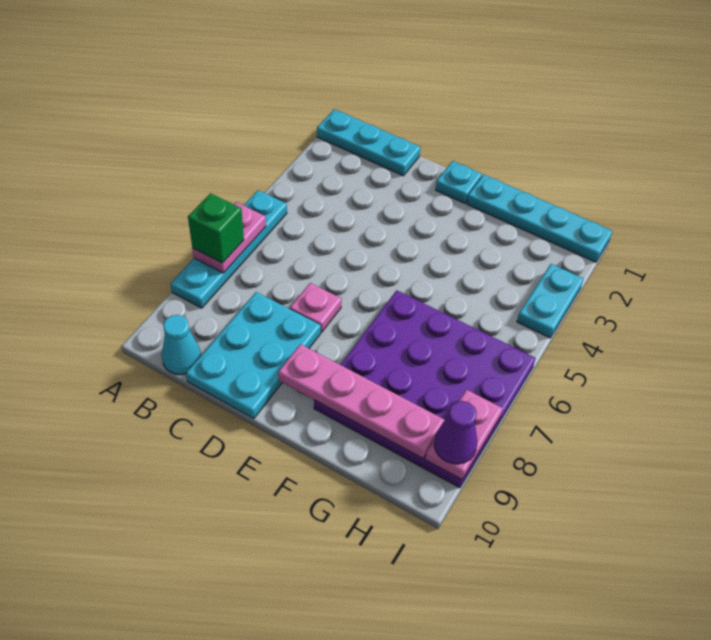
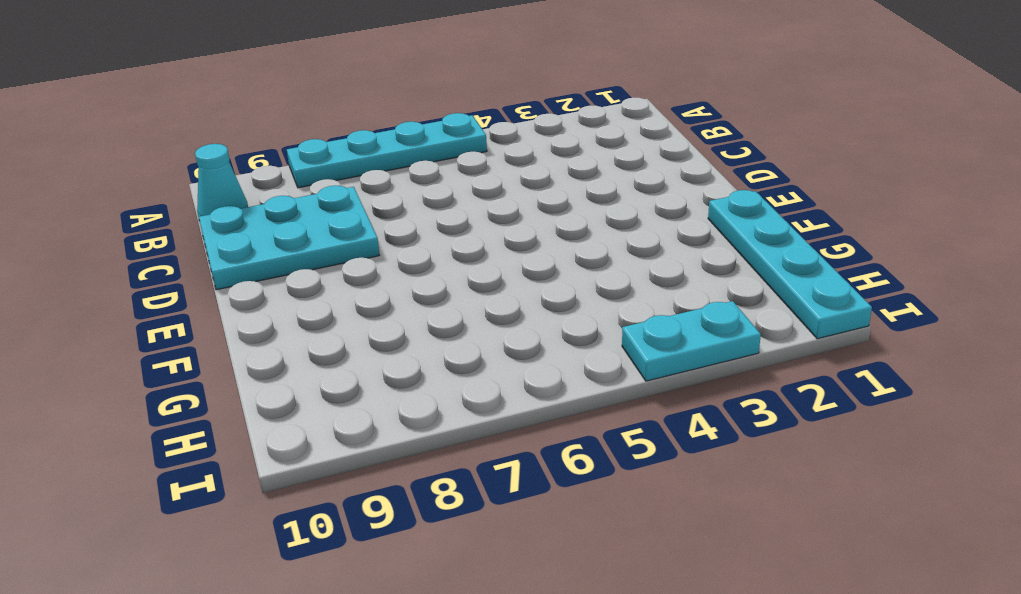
none -> cyan plate A1:C1 level 1
none -> pink plate D7 level 1
none -> cyan plate E1 level 1

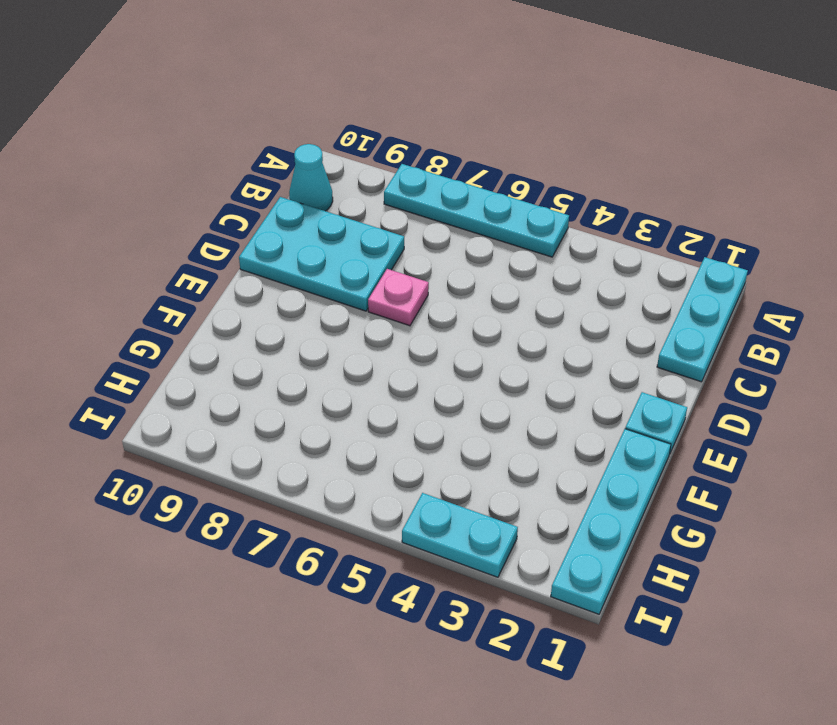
none -> purple plate F6:I9 level 1
none -> pink plate A6:A7 level 2
none -> pink plate E9:H9 level 2

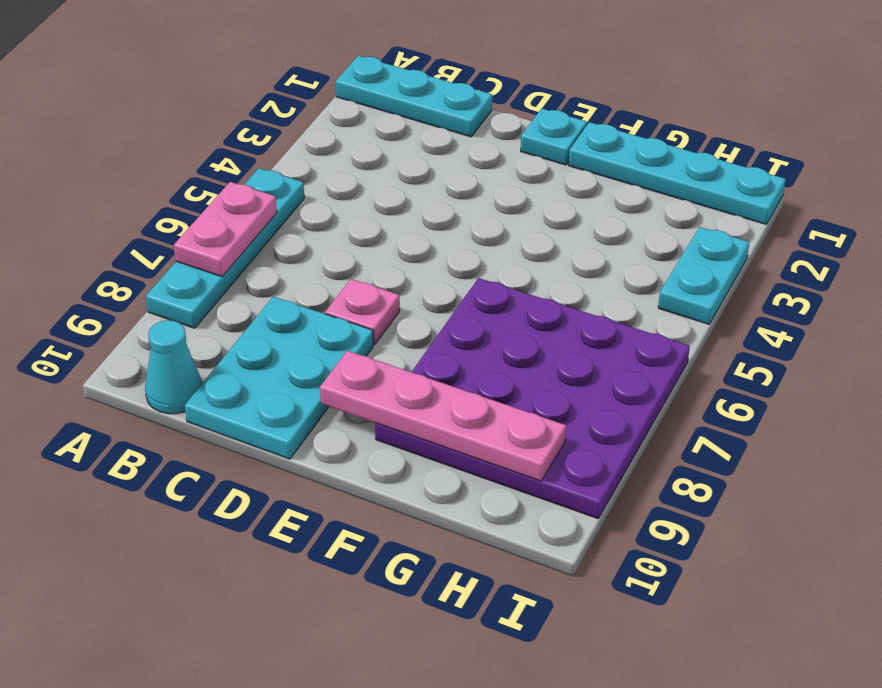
none -> pink plate I8:I9 level 2
none -> green brick A7 level 3
none -> purple cone I9 level 3

